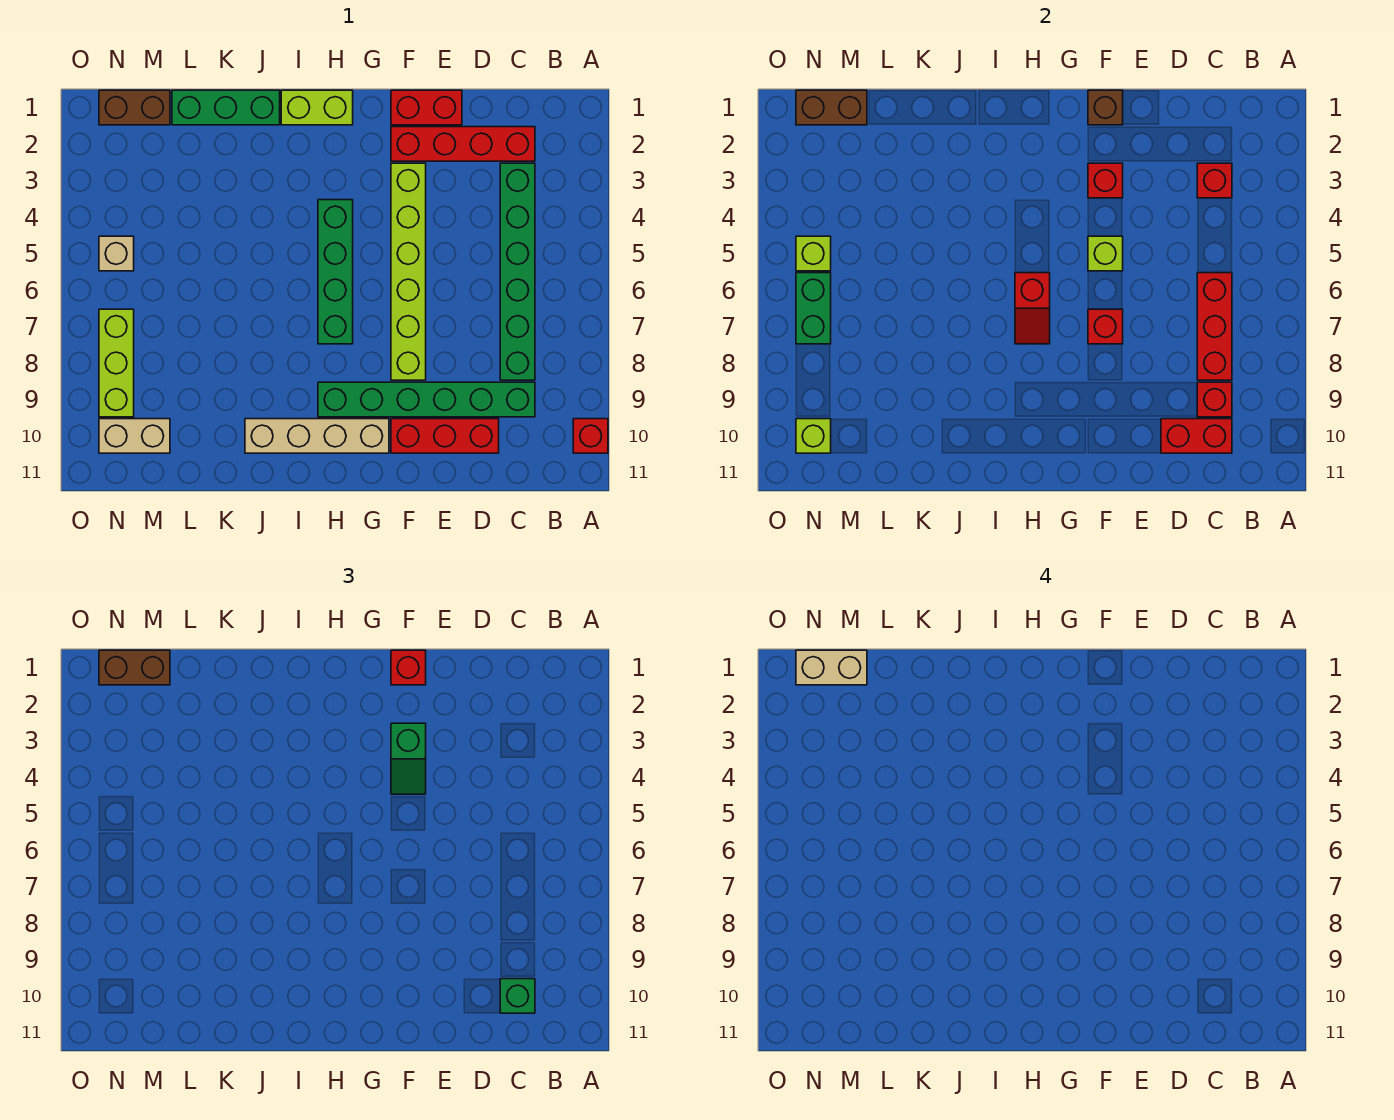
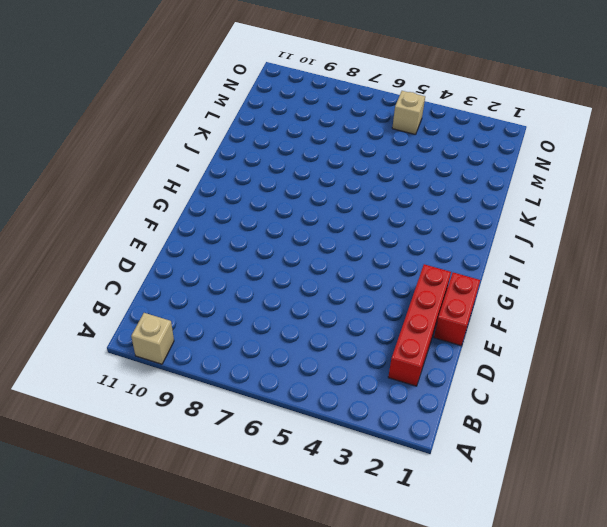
tan brick A10 level 1 -> red brick A10 level 1
none -> green brick C3:C8 level 1
none -> green brick C9:H9 level 1
none -> red brick D10:F10 level 1
none -> lime brick F3:F8 level 1

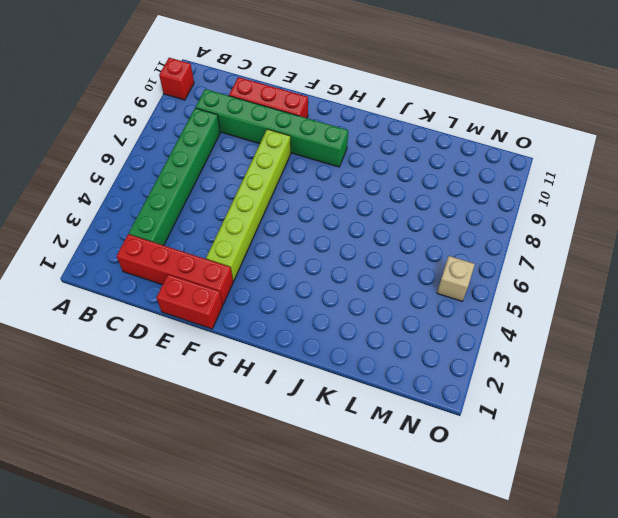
none -> tan brick G10:J10 level 1
none -> lime brick H1:I1 level 1
none -> green brick H4:H7 level 1
none -> green brick J1:L1 level 1

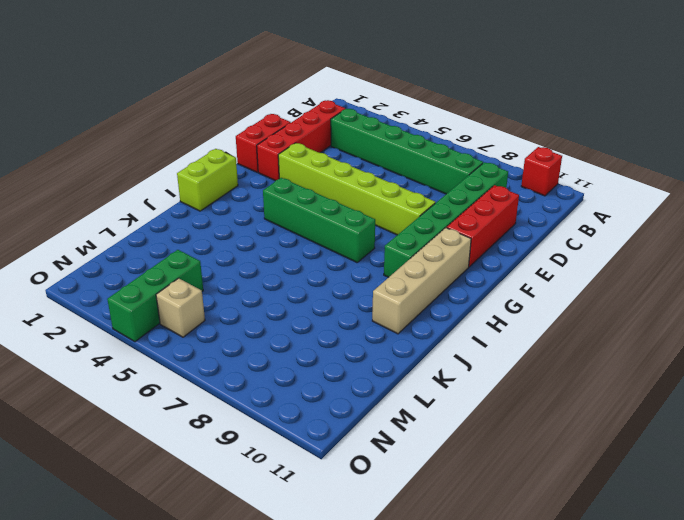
green brick M4:O4 level 1 -> green brick J1:L1 level 1
none -> brown brick M1:N1 level 1
none -> tan brick M10:N10 level 1
none -> lime brick N7:N9 level 1
none -> red brick C3 level 2

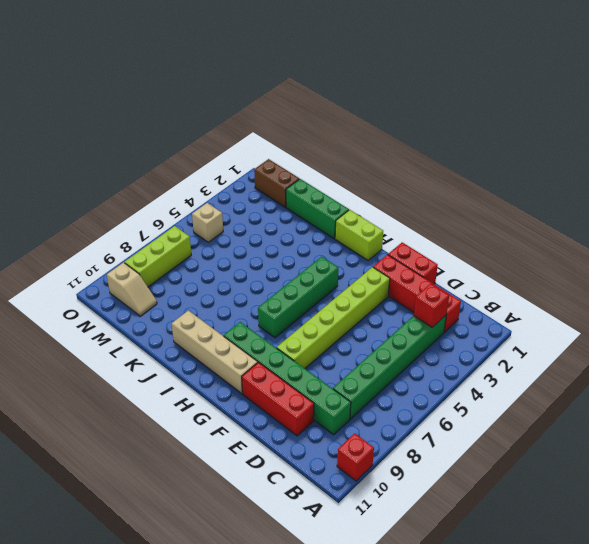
tan slope M10:N10 level 1 top N -> tan brick M10:N10 level 1
none -> red brick C6:C8 level 2
none -> red brick C9 level 2
none -> red brick C10:D10 level 2
none -> brown brick F1 level 2

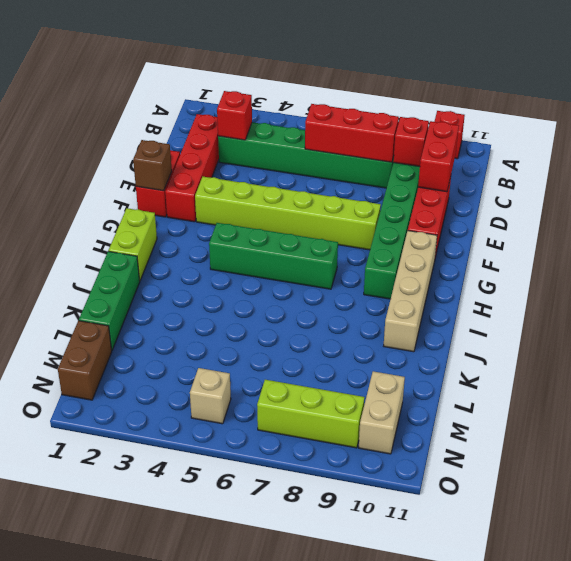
none -> red brick F3 level 2
none -> lime brick F5 level 2
none -> red brick F7 level 2
none -> red slope H6:H7 level 2 top 6

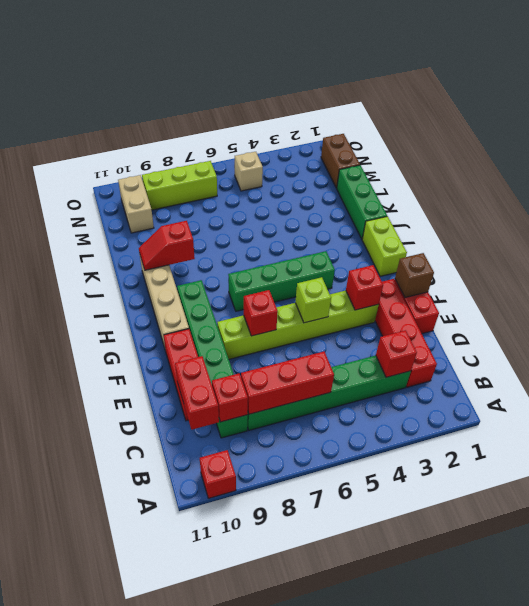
red slope J9:J10 level 2 top 9 -> red slope H6:H7 level 2 top 6
none -> brown brick M1:N1 level 2
none -> lime brick N5 level 2
none -> green brick N6:N7 level 2
none -> lime brick N10 level 2

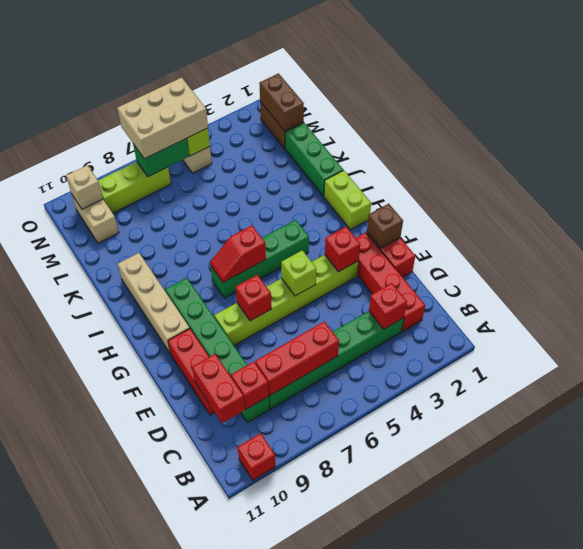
tan brick N5:O7 level 3 -> none
tan brick N10 level 2 -> lime brick N10 level 2
none -> green brick C10 level 3
none -> red brick F1 level 3
none -> green slope F3:F4 level 3 top 3
none -> brown brick M1:N1 level 3

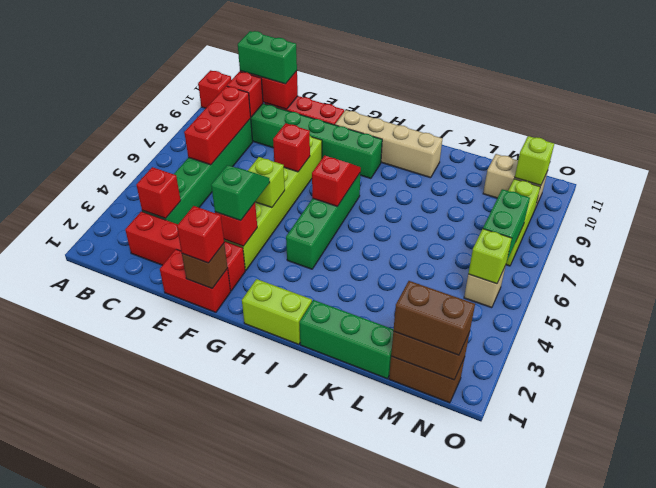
green brick C10:D10 level 3 -> green brick C10 level 3
none -> tan brick M1:N1 level 4

